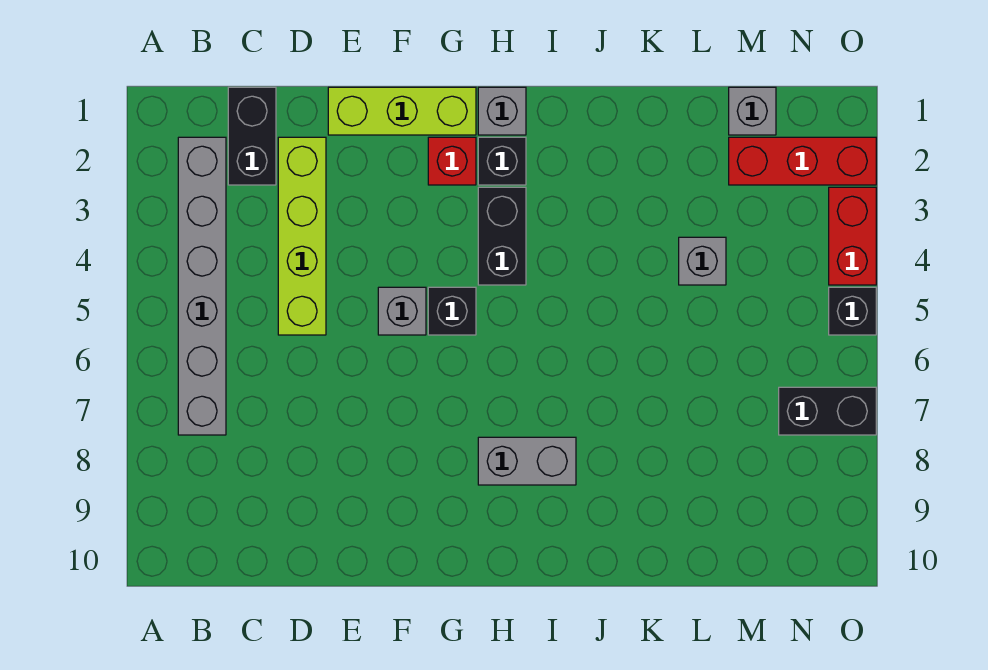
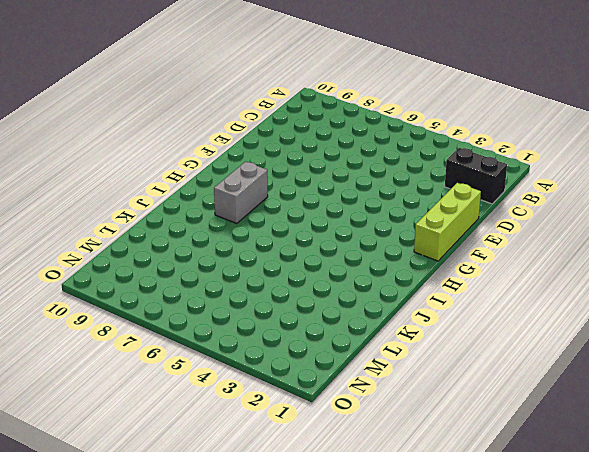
none -> grey brick B2:B7 level 1
none -> lime brick D2:D5 level 1
none -> grey brick F5 level 1

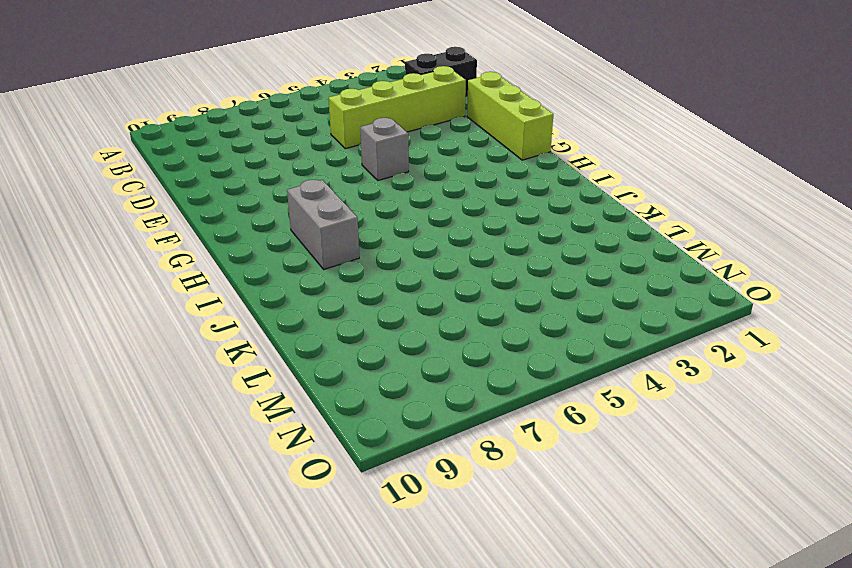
none -> grey brick B2:B7 level 1
none -> red brick G2 level 1
none -> black brick G5 level 1

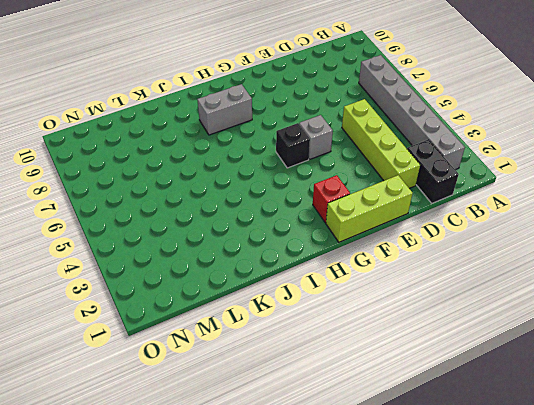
none -> grey brick H1 level 1
none -> black brick H2 level 1
none -> black brick H3:H4 level 1

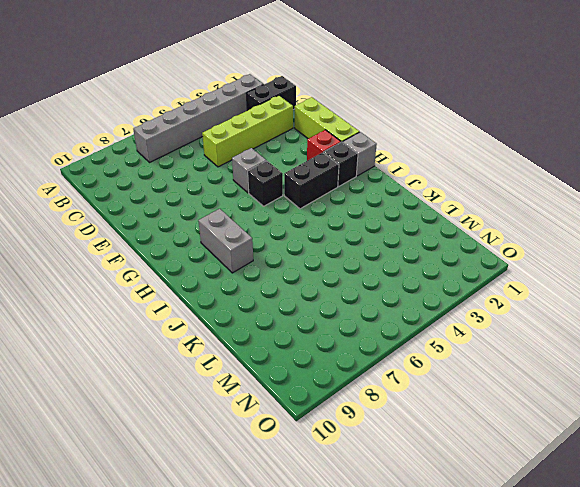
none -> grey brick L4 level 1
none -> grey brick M1 level 1
none -> red brick M2:O2 level 1

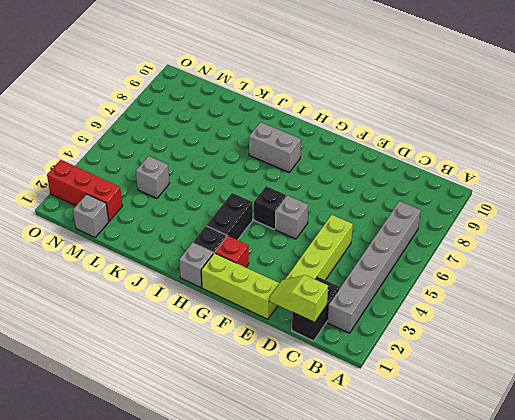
lime slope C1:D1 level 2 top C -> none
none -> black brick N7:O7 level 1
none -> red brick O3:O4 level 1
none -> black brick O5 level 1

